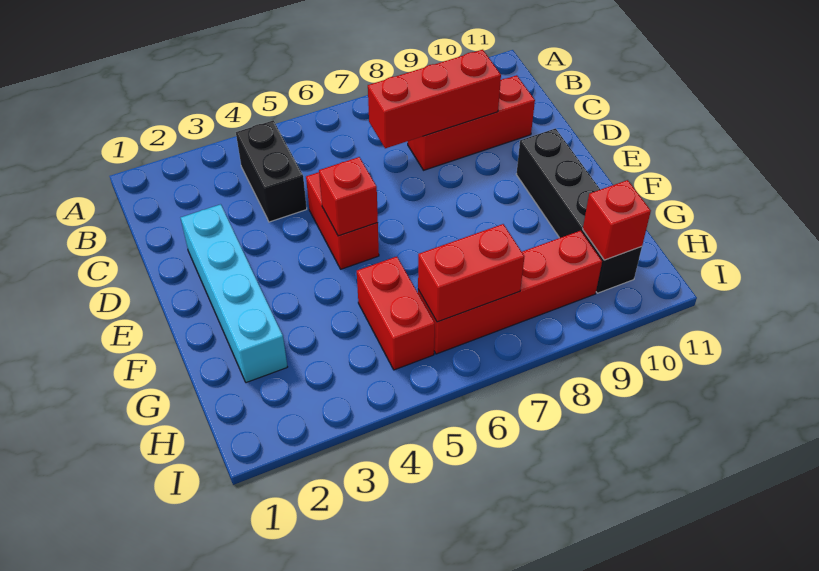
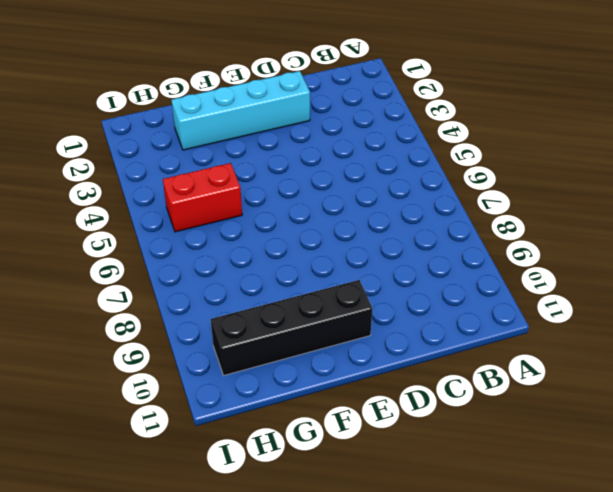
none -> black brick B4:C4 level 1
none -> red brick C8:C10 level 1

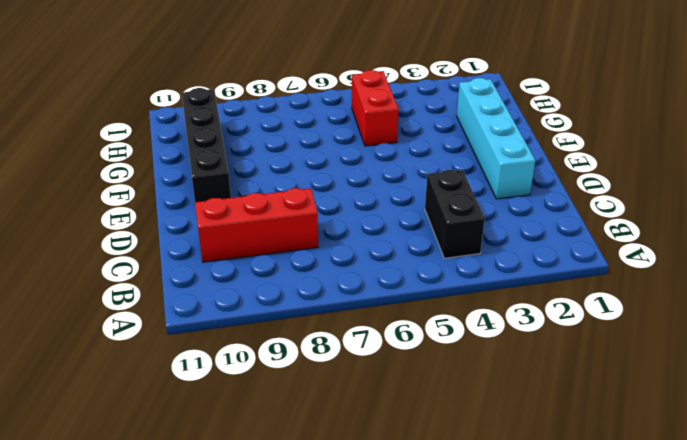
none -> red brick D5:E5 level 1
none -> red brick H6:H9 level 1

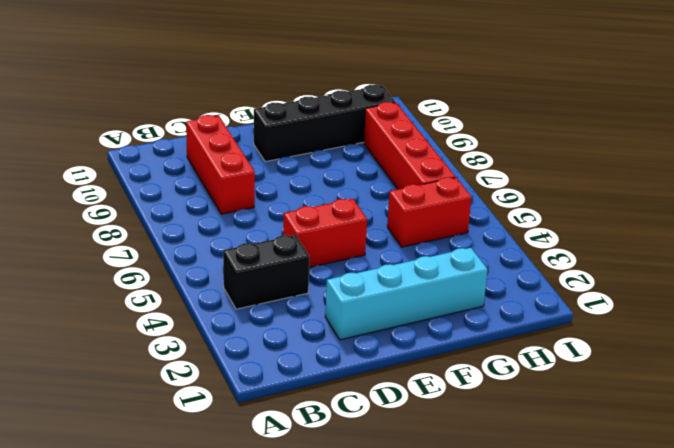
none -> red brick C7:C9 level 2
none -> red brick E5 level 2

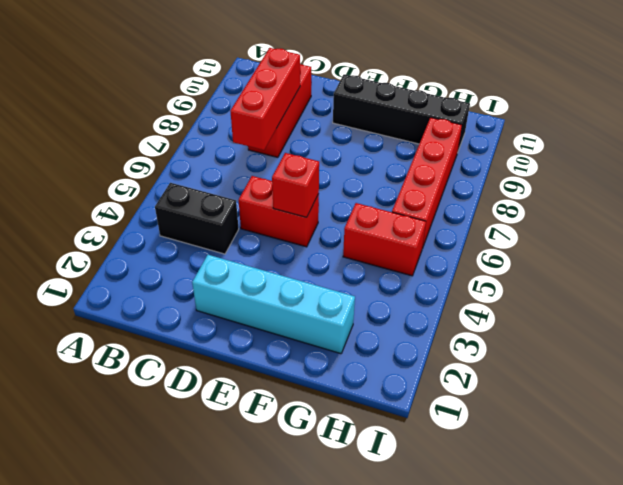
none -> red brick H6:H7 level 2
none -> red brick H10 level 2

